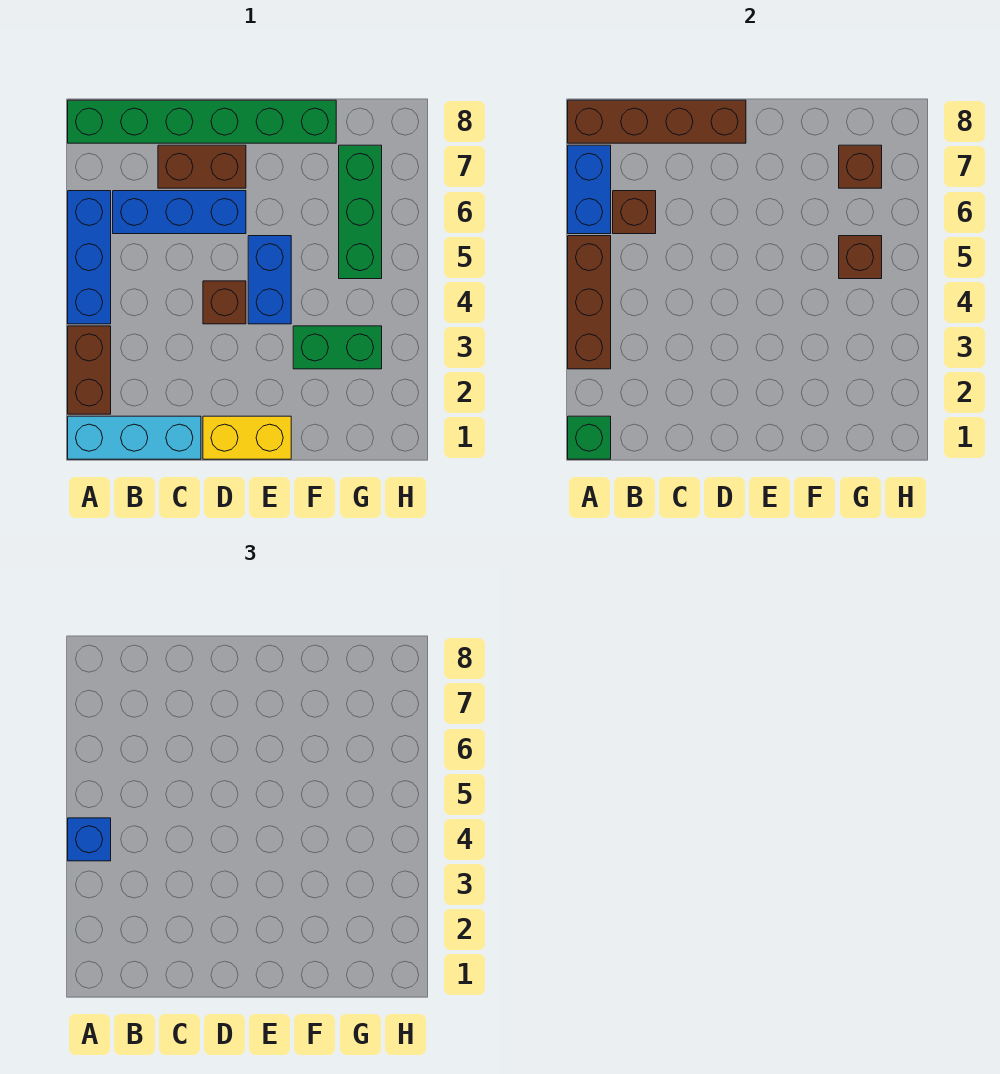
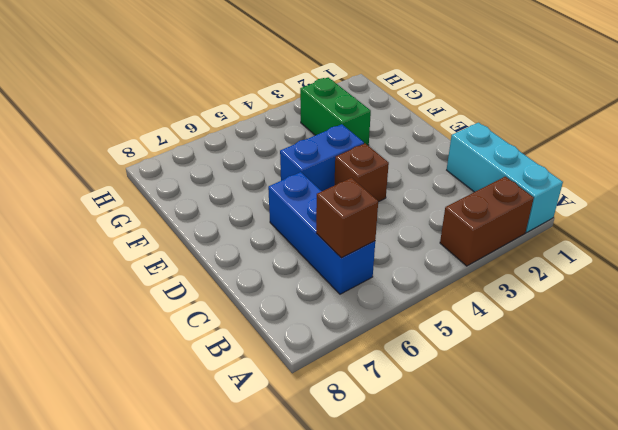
none -> blue brick A4:A6 level 1
none -> green brick A8:F8 level 1
none -> brown brick C7:D7 level 1

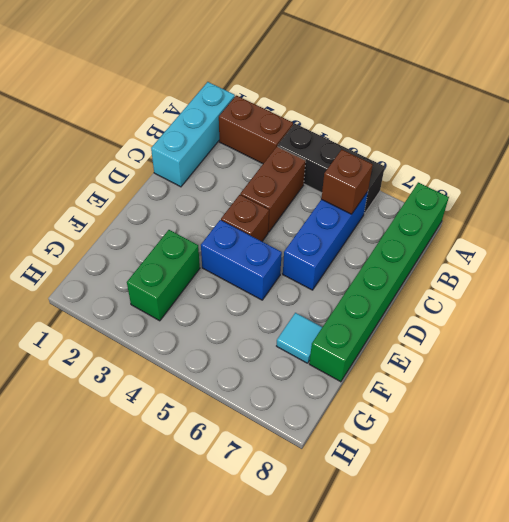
black brick A4:A6 level 1 -> blue brick A4:A6 level 1
brown brick B4:C4 level 1 -> brown brick C7:D7 level 1
cyan tile F7 level 1 -> none
none -> yellow brick D1:E1 level 1
none -> green brick G5:G7 level 1
none -> green brick A1 level 2

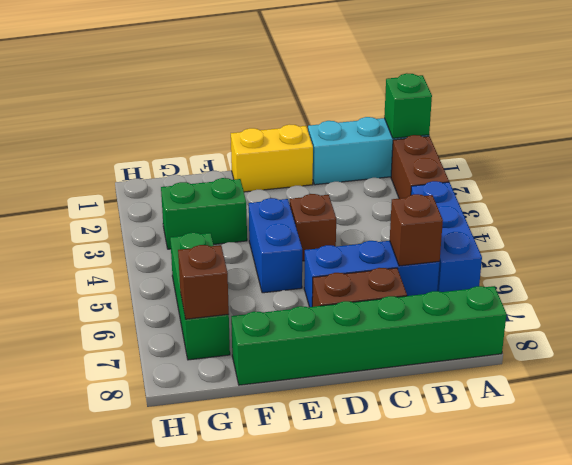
none -> brown brick A3:A5 level 2
none -> blue brick A6:A7 level 2
none -> brown brick A8:D8 level 2

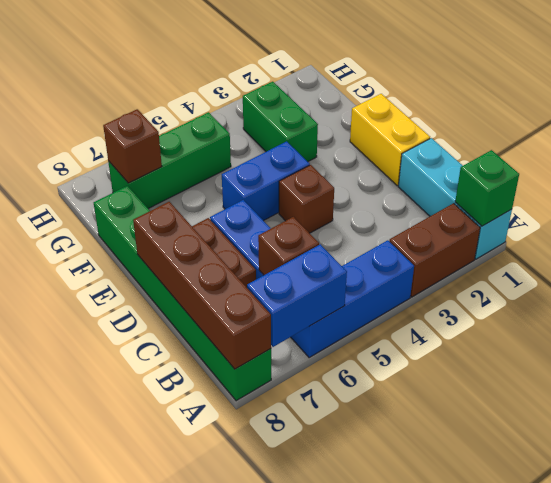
none -> brown brick A3:A5 level 2
none -> brown brick G5 level 2
none -> blue brick A4 level 3

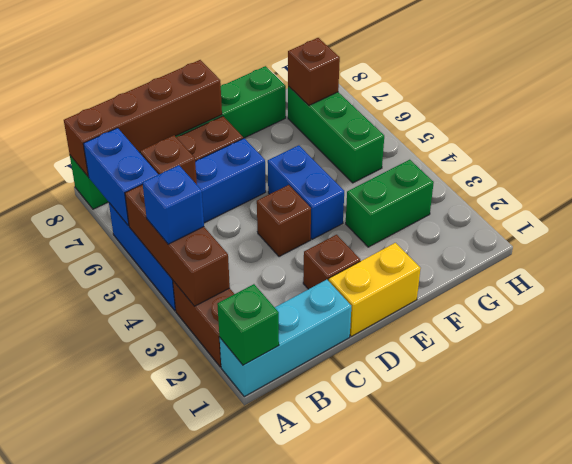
brown brick D2 level 1 -> brown brick G5 level 2

